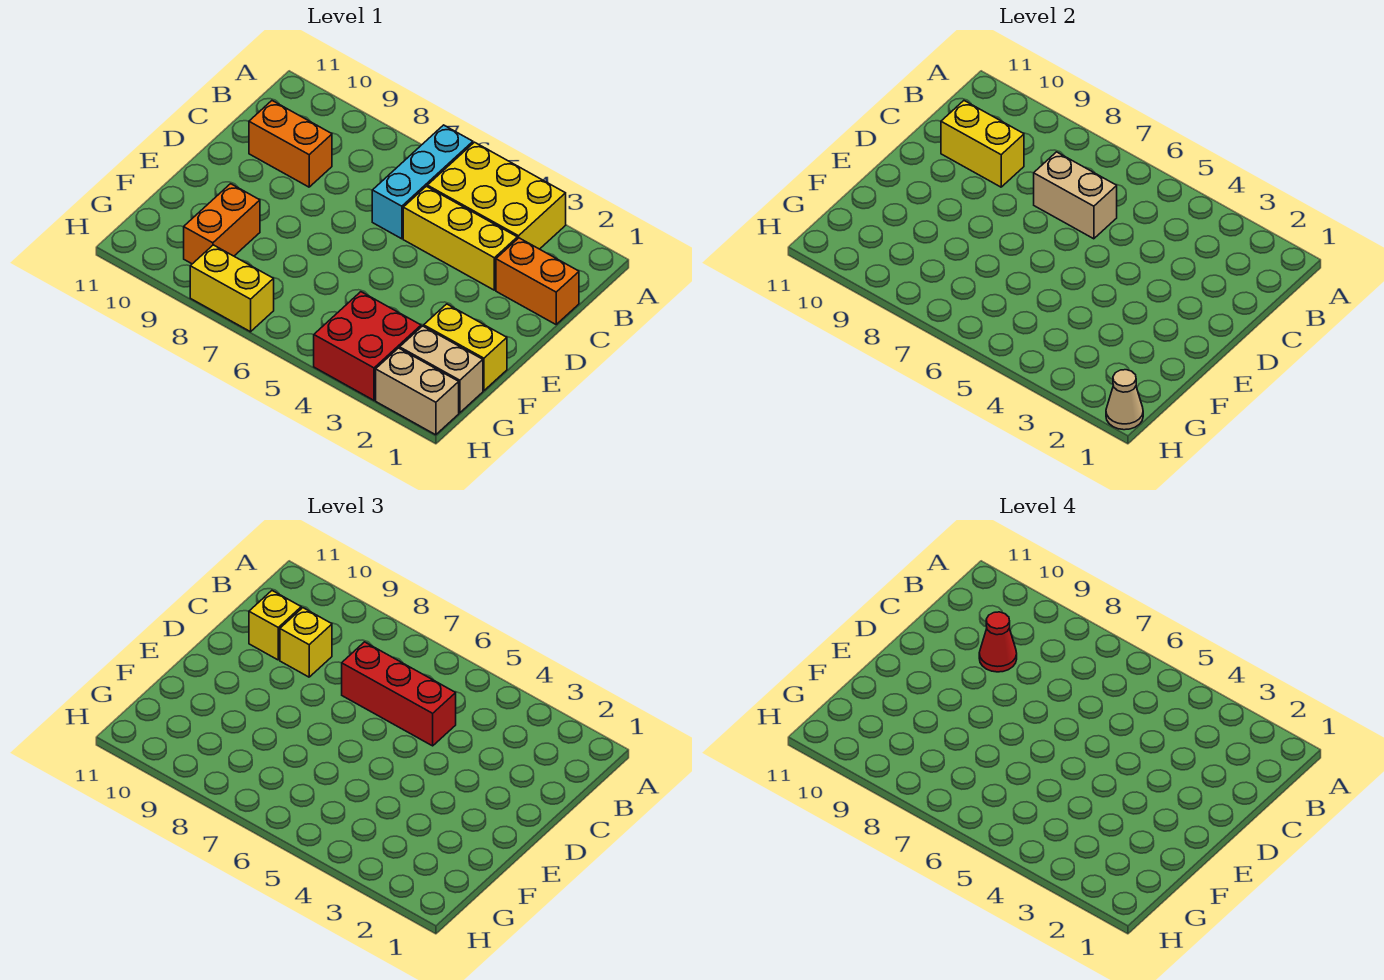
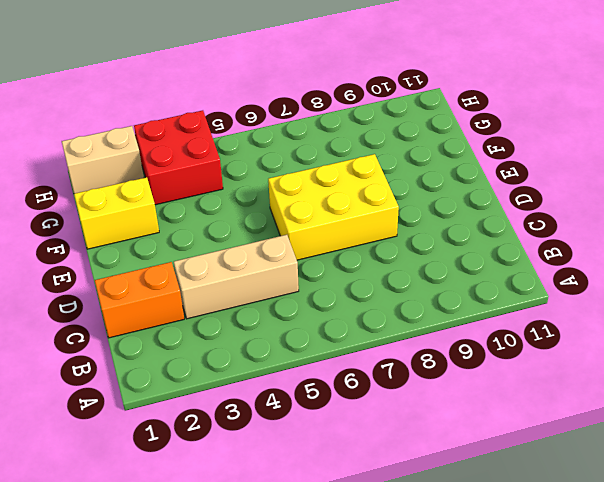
tan brick C3:C5 level 1 -> yellow brick C3:C5 level 1
yellow brick D6:E8 level 1 -> yellow brick A3:B5 level 1
none -> cyan brick A6:C6 level 1
none -> orange brick C9:C10 level 1
none -> orange brick F9:G9 level 1

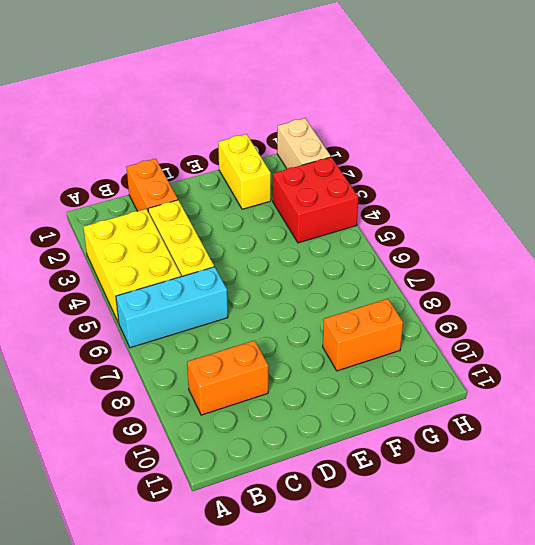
orange brick B9:C9 level 1 -> orange brick C9:C10 level 1
none -> tan brick G1:G2 level 1
none -> yellow brick H7:H8 level 1
none -> tan brick C6:C7 level 2

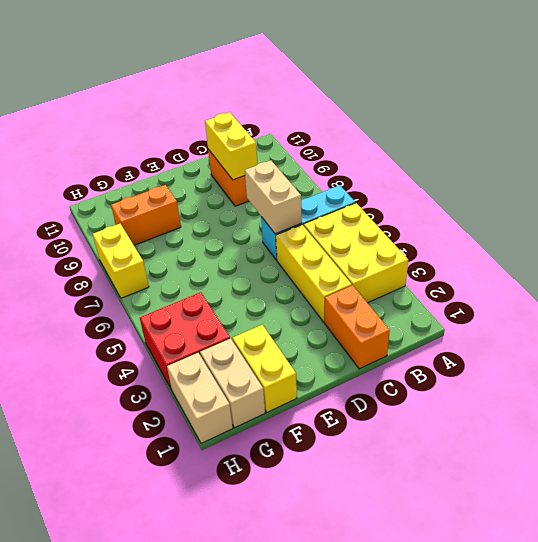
none -> tan cone H1 level 2
none -> red brick C5:C7 level 3
none -> yellow brick C9 level 3

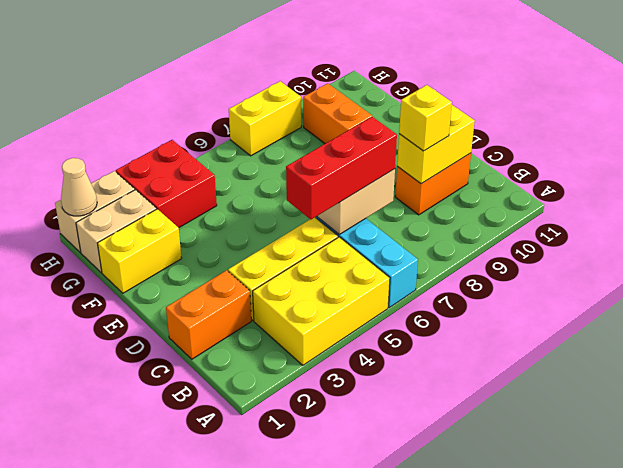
none -> yellow brick C10 level 3
none -> red cone C9 level 4

